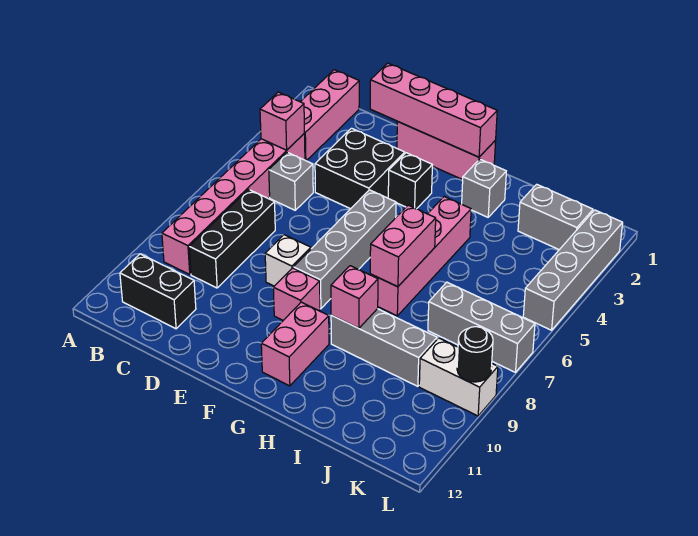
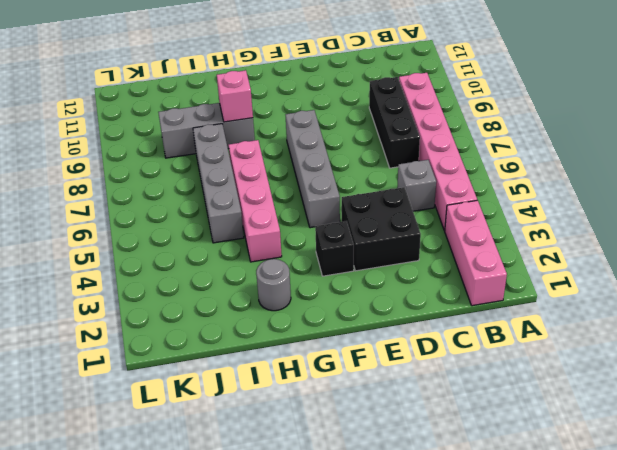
grey round brick H2 level 1 -> grey brick H2 level 1
grey brick I5:I8 level 1 -> grey brick L2:L5 level 1
none -> black brick B11:C11 level 1
none -> pink brick E1:G1 level 1
none -> white brick E8 level 1

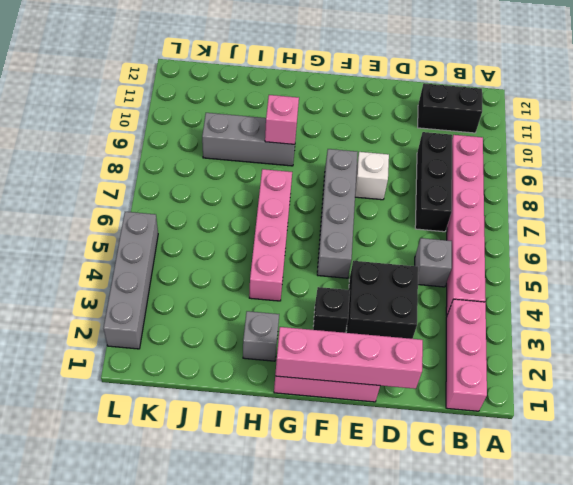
none -> pink brick F9 level 1
none -> pink brick G10:G11 level 1
none -> grey brick J2:K2 level 1

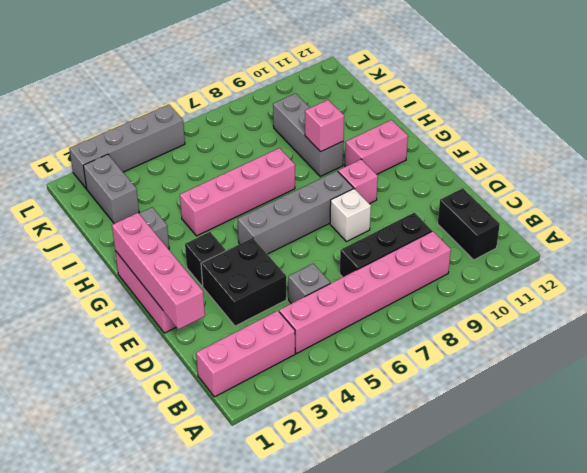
none -> grey brick J7:L7 level 1
none -> white brick K9:L9 level 1
none -> pink brick B4 level 2

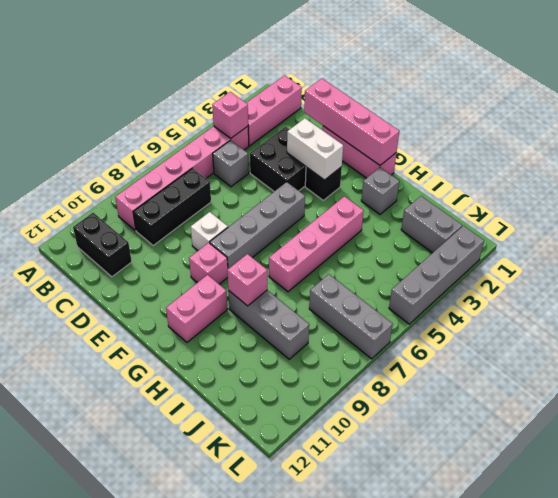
white brick E3:F3 level 2 -> white brick K9:L9 level 1
none -> pink brick H6:H7 level 2
none -> black round brick L9 level 2

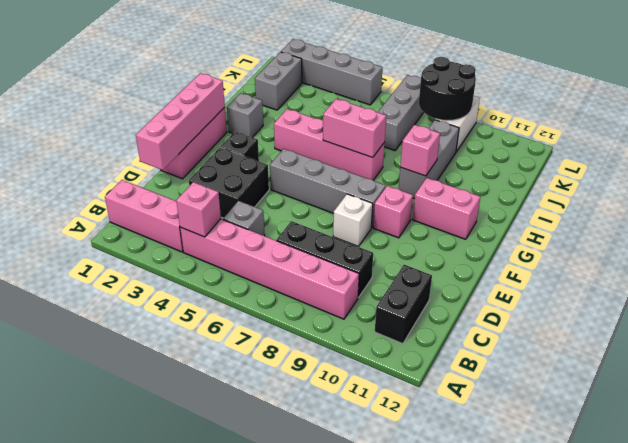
black round brick K8:L9 level 2 -> black round brick L9 level 2

